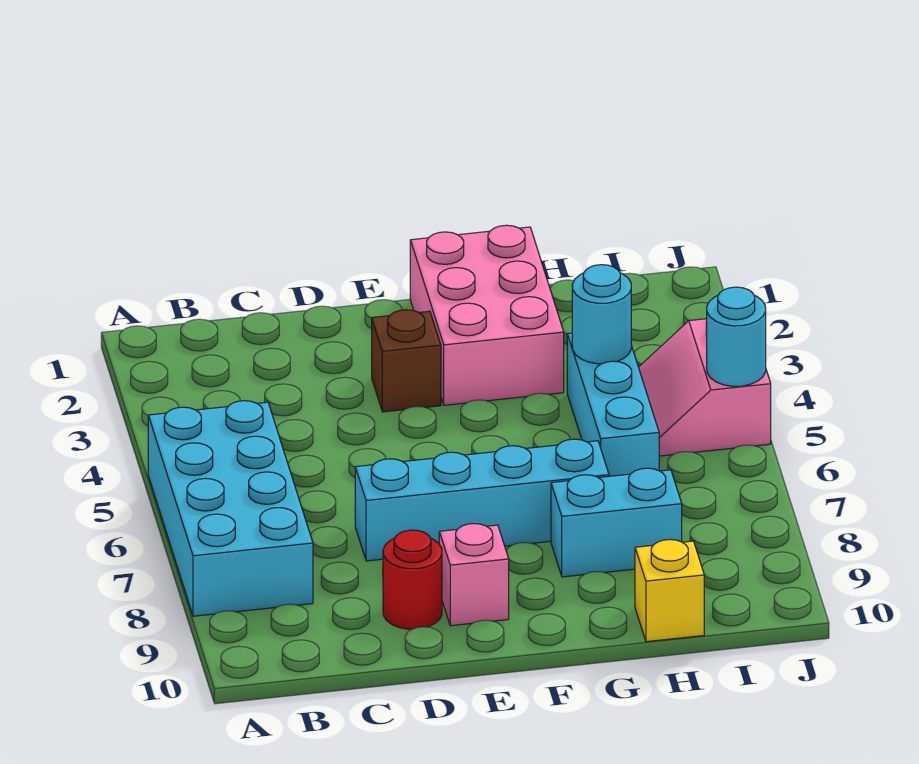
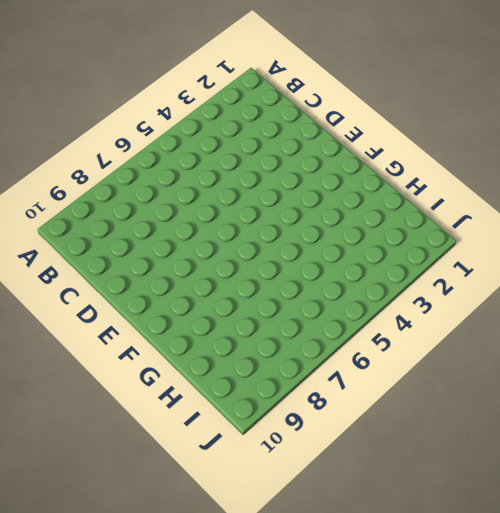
none -> cyan brick A5:B8 level 1
none -> cyan brick D7:G7 level 1
none -> red round brick D9 level 1

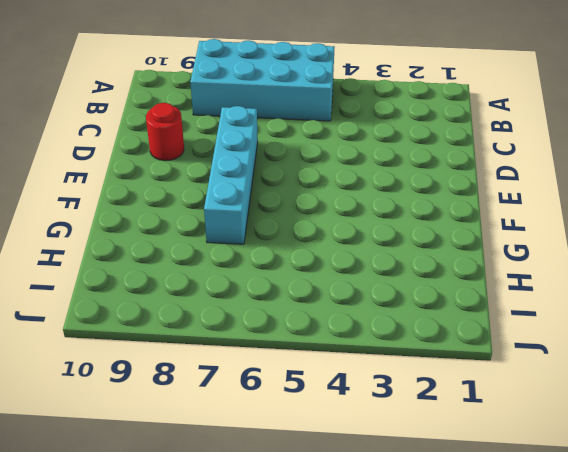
none -> brown brick E3 level 1
none -> pink brick E9 level 1
none -> pink brick F1:G3 level 1

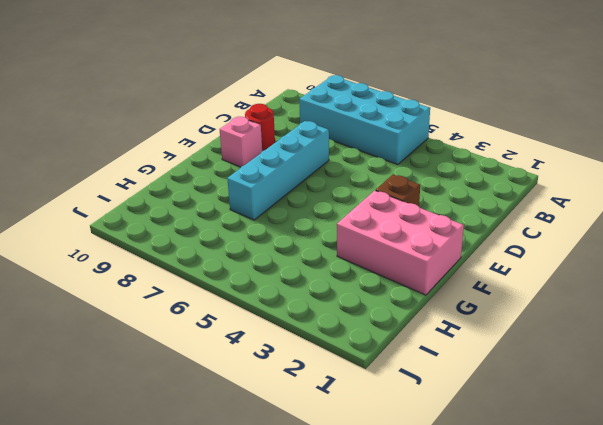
none -> cyan brick G8:H8 level 1
none -> cyan brick H4:H6 level 1
none -> yellow brick H10 level 1

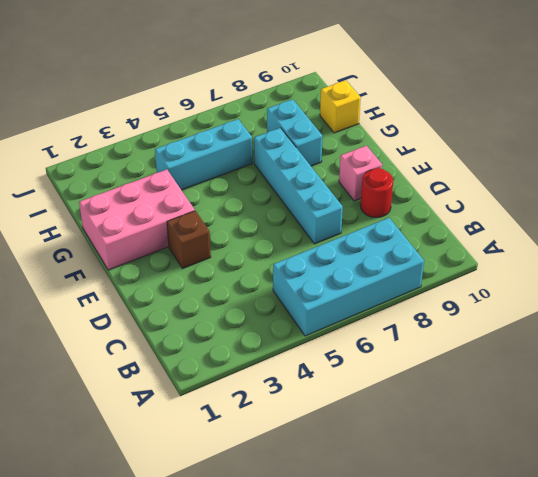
none -> pink slope I4:J5 level 1 top J
none -> cyan round brick H4 level 2
none -> cyan round brick J5 level 2

